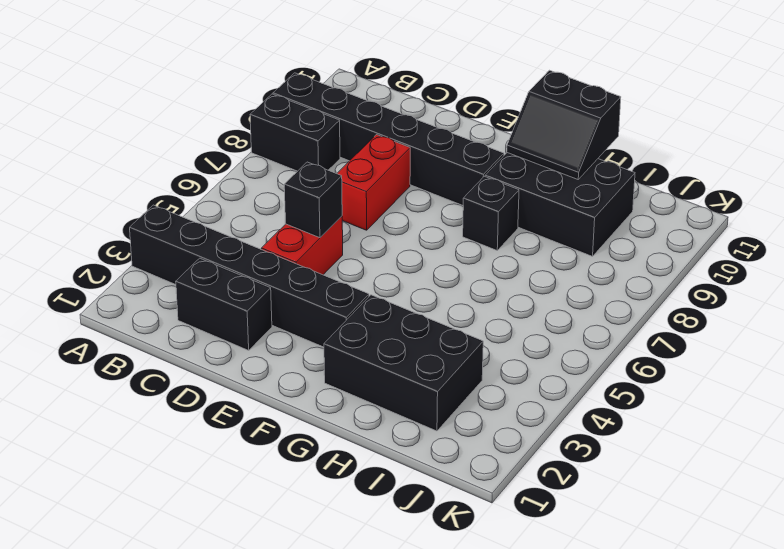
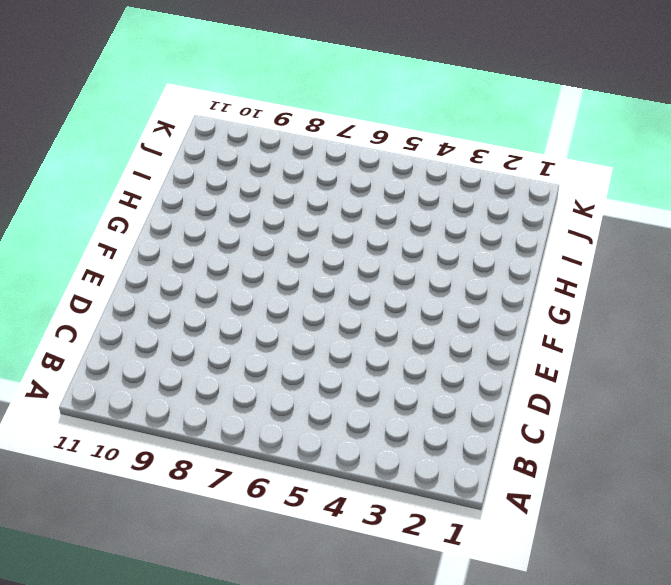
none -> black brick A3:F3 level 1
none -> black brick A8:B8 level 1

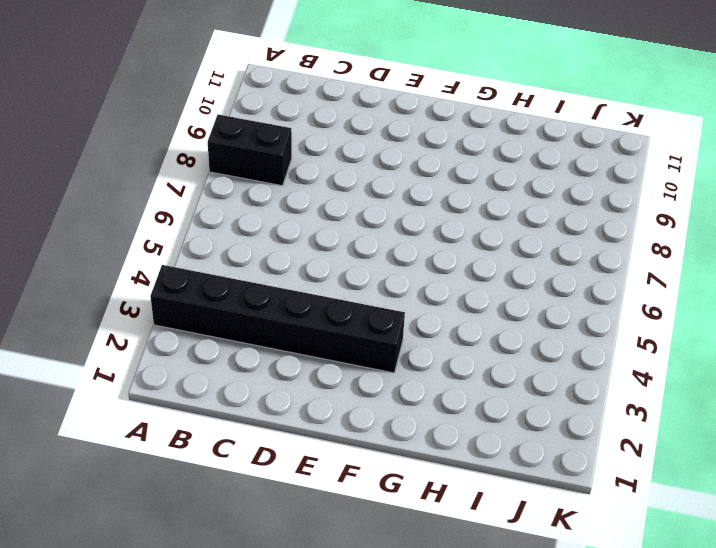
none -> black brick A9:F9 level 1
none -> black brick C2:D2 level 1

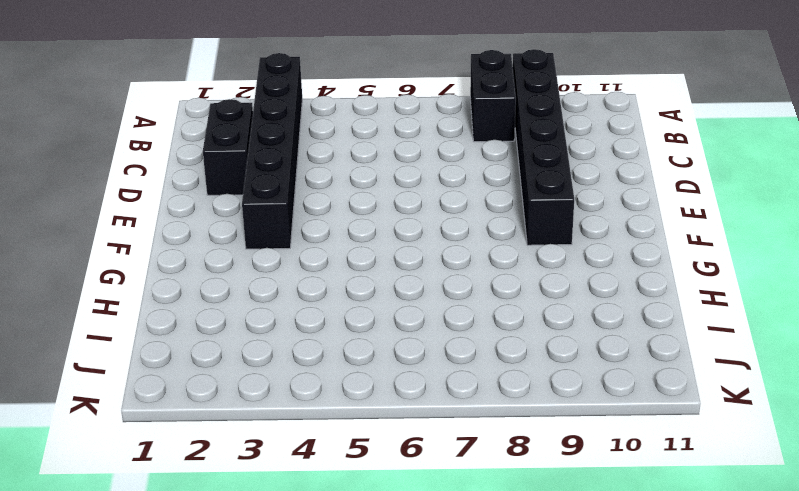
none -> red brick D4:D5 level 1
none -> red brick D7:D8 level 1

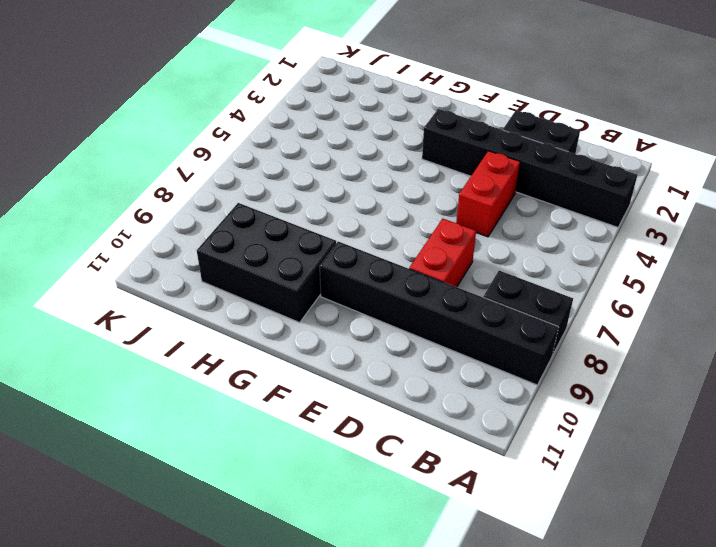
none -> black brick G2:I3 level 1
none -> black brick G8 level 1

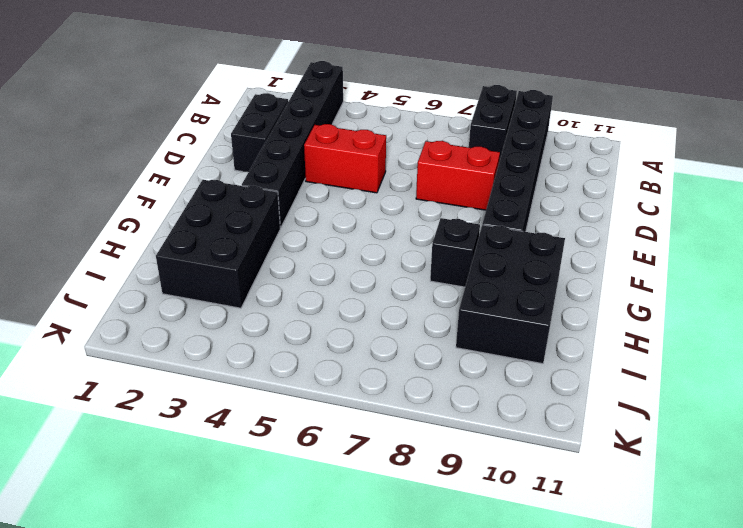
none -> black brick D5 level 2
none -> black slope G10:H11 level 2 top 11

